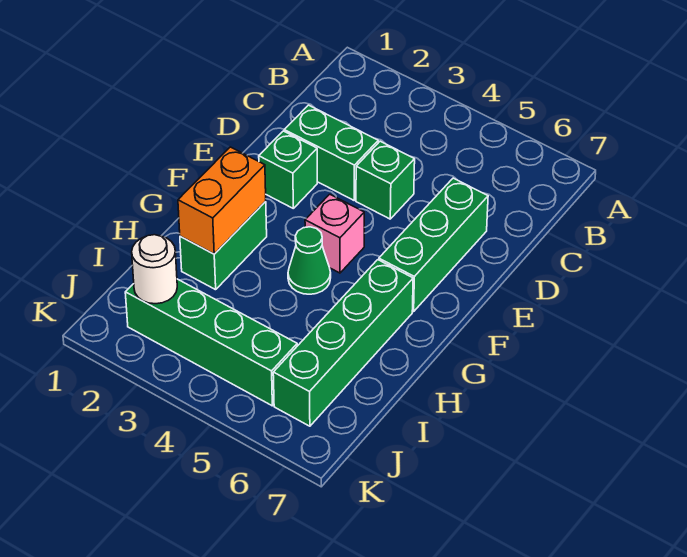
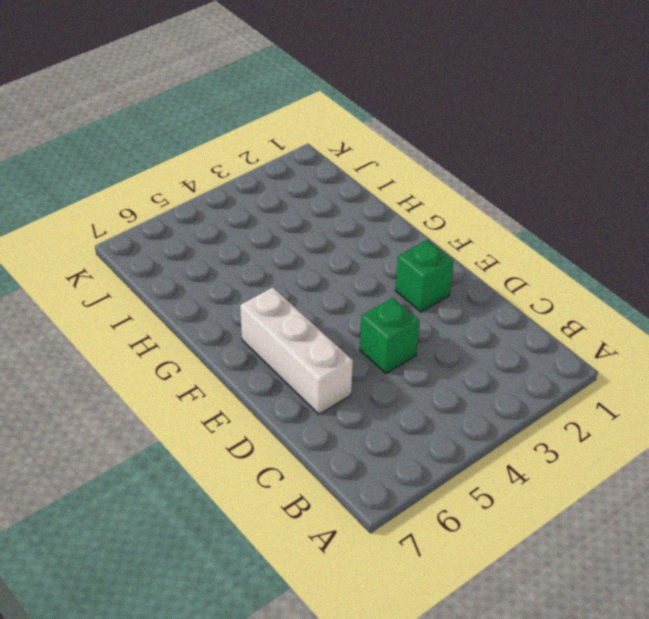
white brick D6:F6 level 1 -> green brick D6:F6 level 1
none -> green brick D2:D3 level 1
none -> pink brick F4 level 1

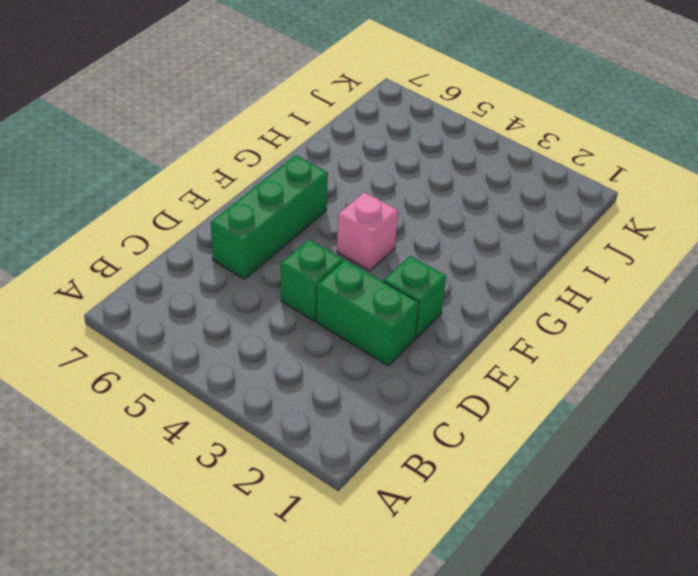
none -> green brick G2:H2 level 1
none -> green cone G4 level 1

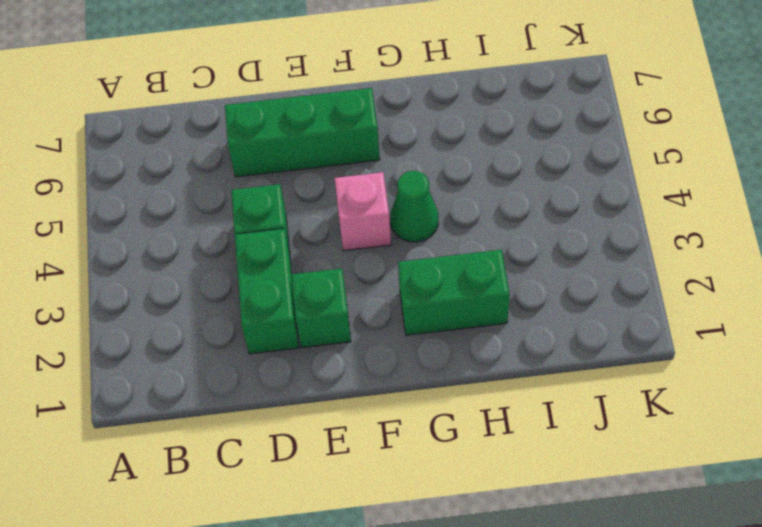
none -> green brick G6:J6 level 1
none -> green brick J2:J5 level 1

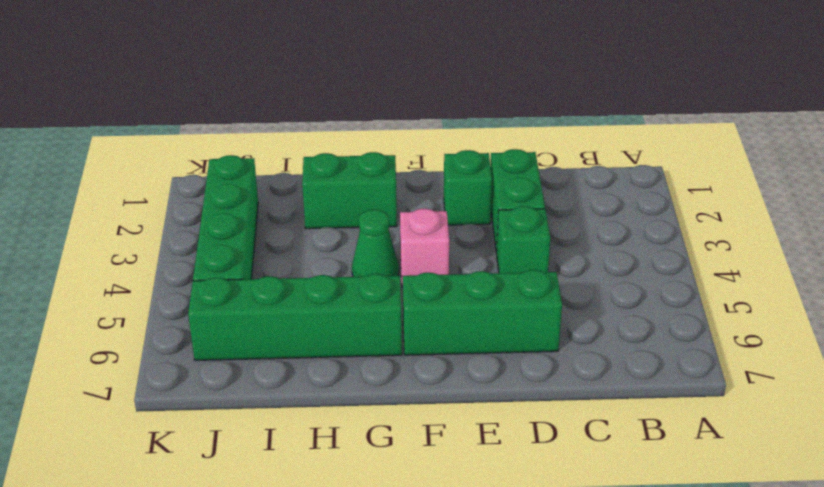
none -> orange brick G2:H2 level 2
none -> white round brick J2 level 2

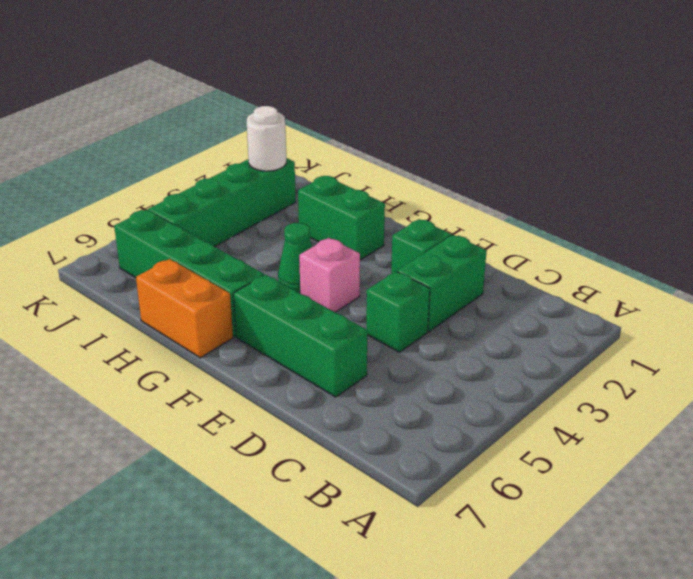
orange brick G7:H7 level 1 -> orange brick G2:H2 level 2

